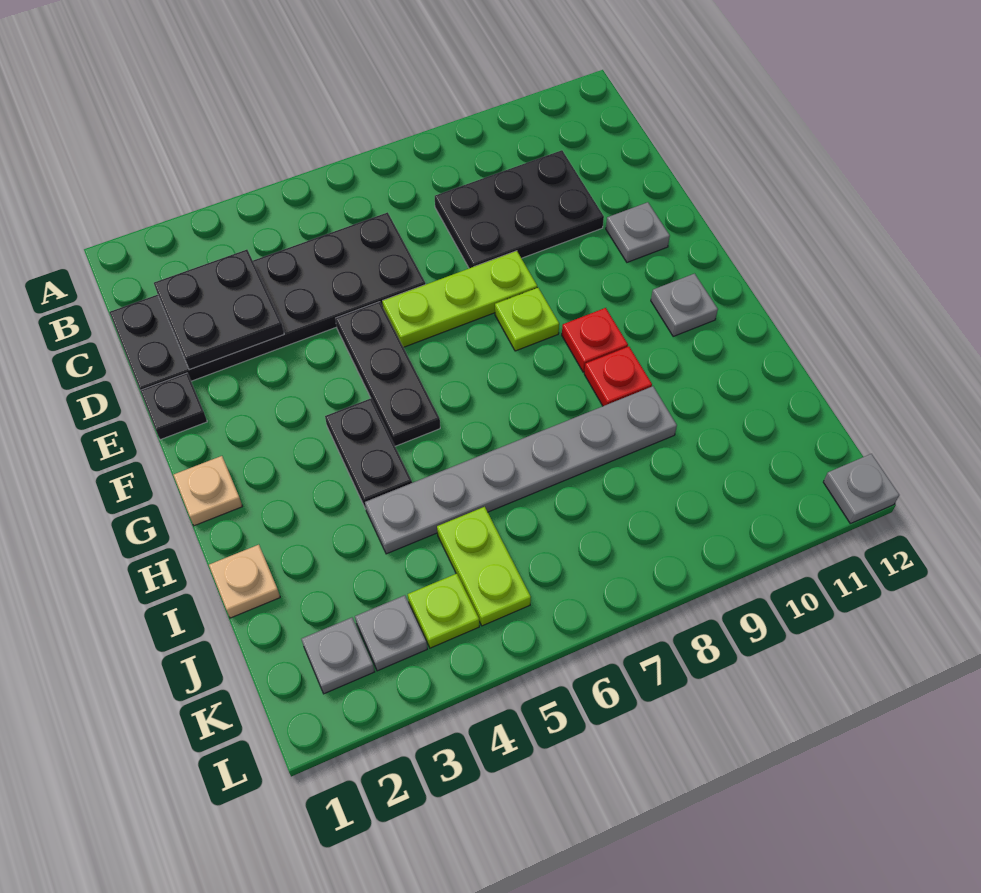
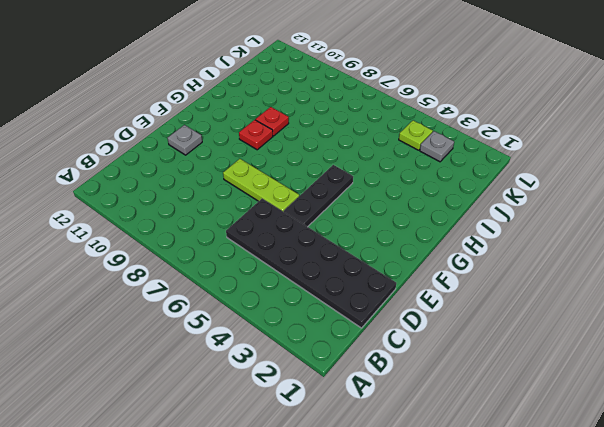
none -> black plate C8:D10 level 1
none -> black plate E1 level 1
none -> lime plate F8 level 1

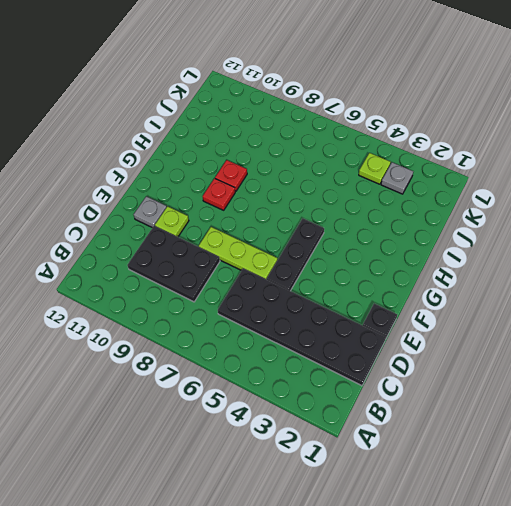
lime plate E10 level 1 -> lime plate F8 level 1
none -> tan plate G1 level 1
none -> black plate G4:H4 level 1
none -> grey plate G11 level 1

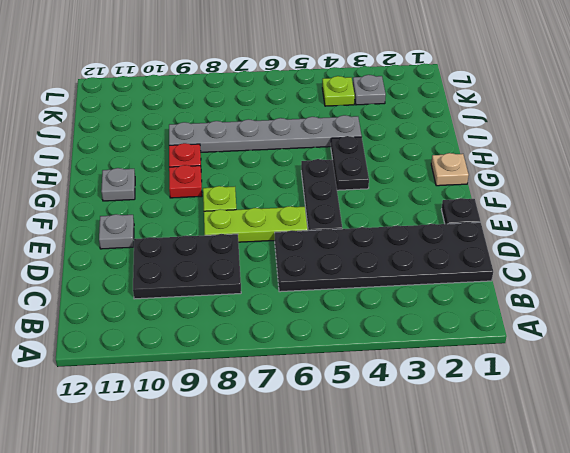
none -> tan plate I1 level 1
none -> lime plate J5:K5 level 1
none -> grey plate K2 level 1

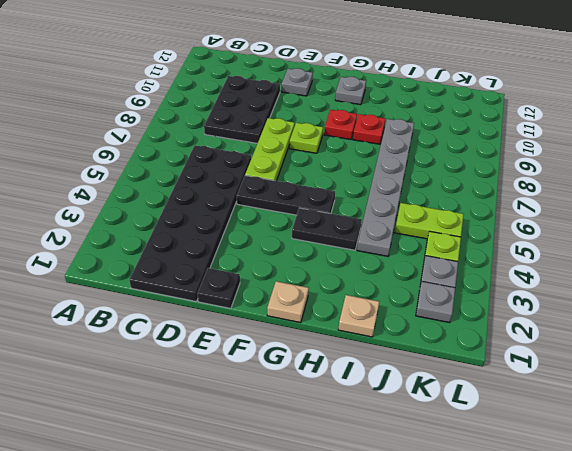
none -> grey plate L12 level 1
none -> black plate C2:D3 level 2

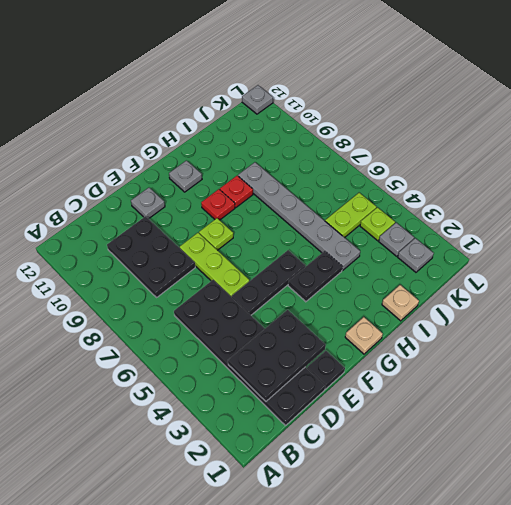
black plate C2:E3 level 2 -> black plate C2:D3 level 2

